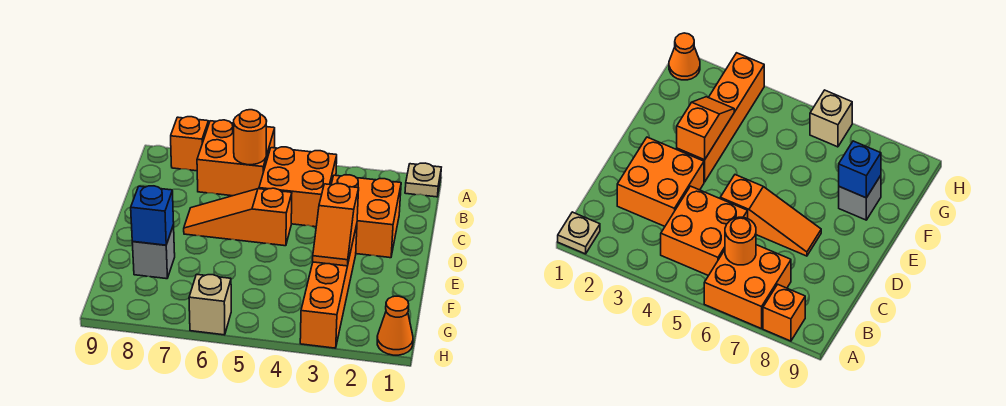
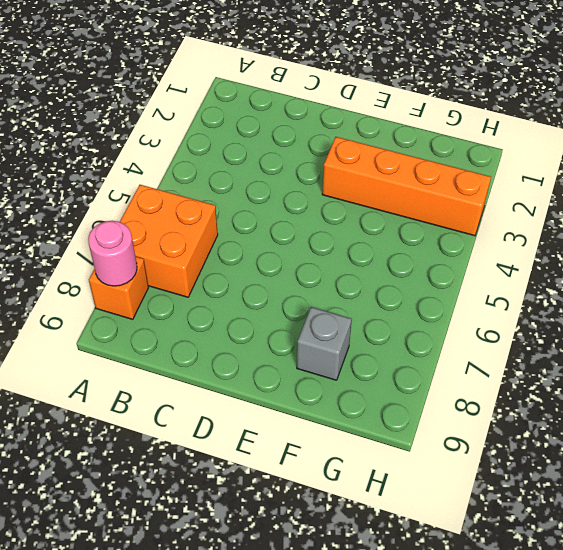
pink round brick A8 level 2 -> none
none -> tan plate A1 level 1
none -> orange brick B4:C5 level 1
none -> orange brick C2:D3 level 1

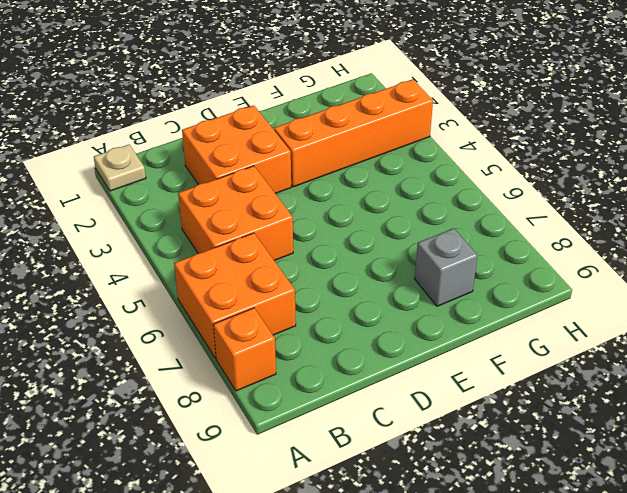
none -> orange slope D5:D7 level 1 top 5
none -> orange cone H1 level 1
none -> tan brick H6 level 1

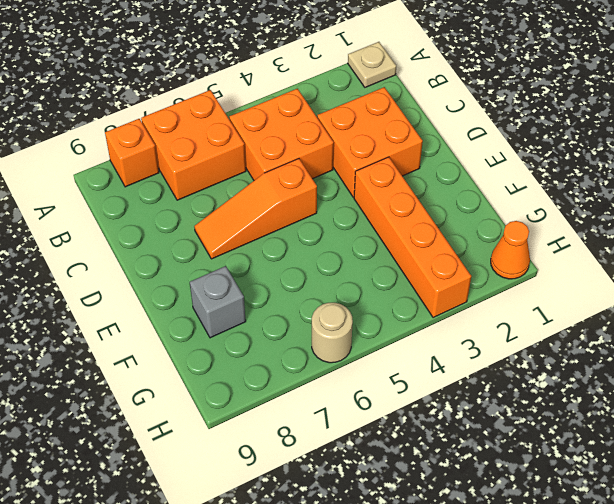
tan round brick H6 level 1 -> tan brick H6 level 1
none -> orange round brick B6 level 2
none -> orange slope E3:F3 level 2 top E
none -> blue brick F8 level 2

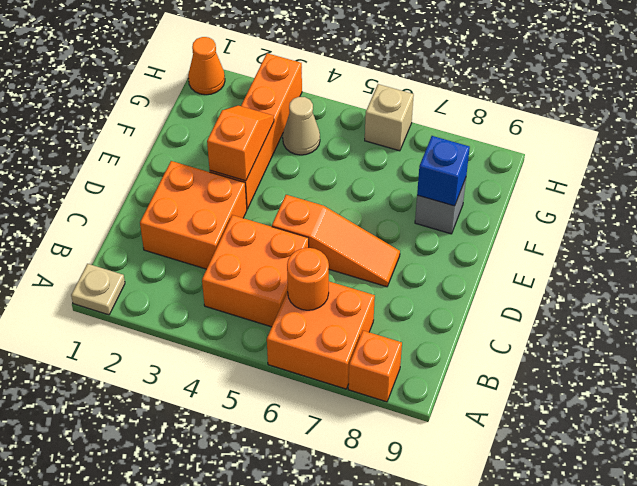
tan cone G4 level 1 -> none

